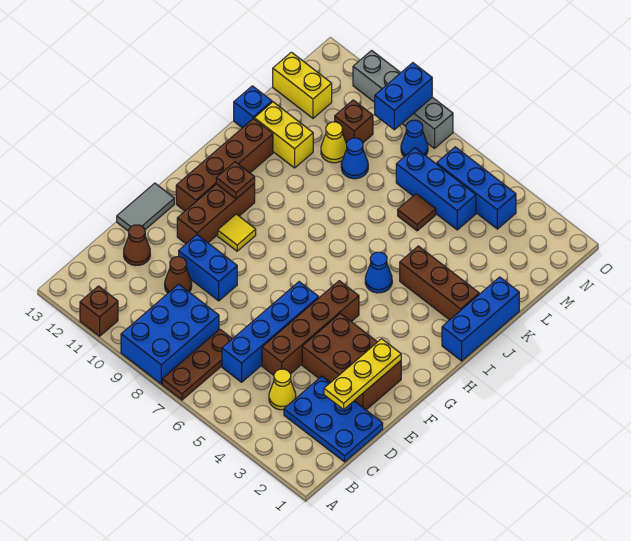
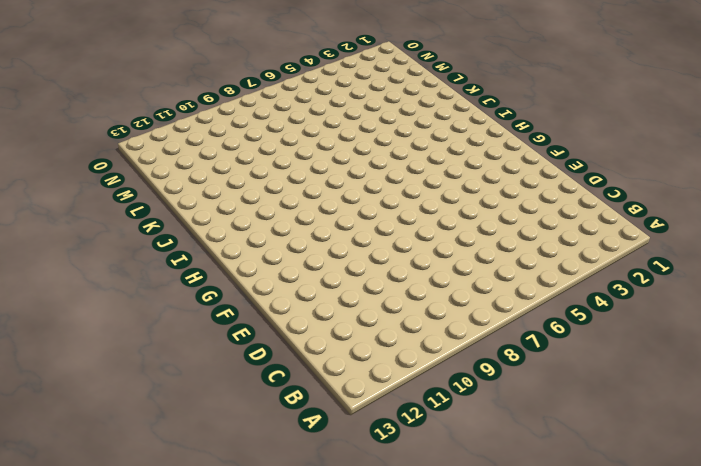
none -> brown plate A7:C7 level 1
none -> blue brick A8:C9 level 1
none -> brown brick A11 level 1
none -> blue plate C1:D3 level 1

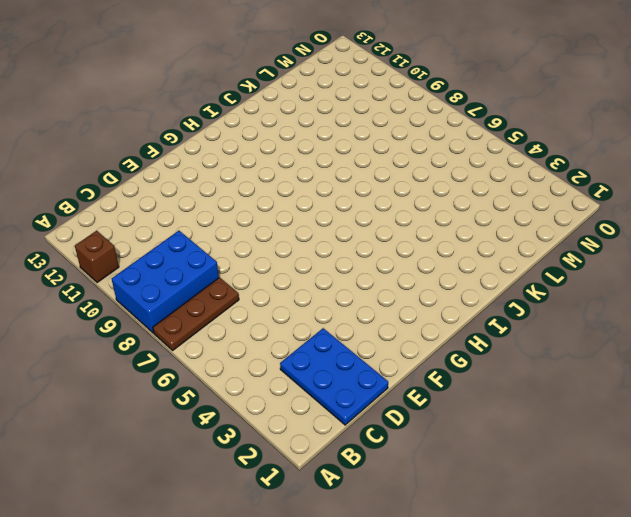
none -> yellow cone C4 level 1
none -> blue brick C6:F6 level 1
none -> brown brick D5:G5 level 1
none -> brown cone D10 level 1

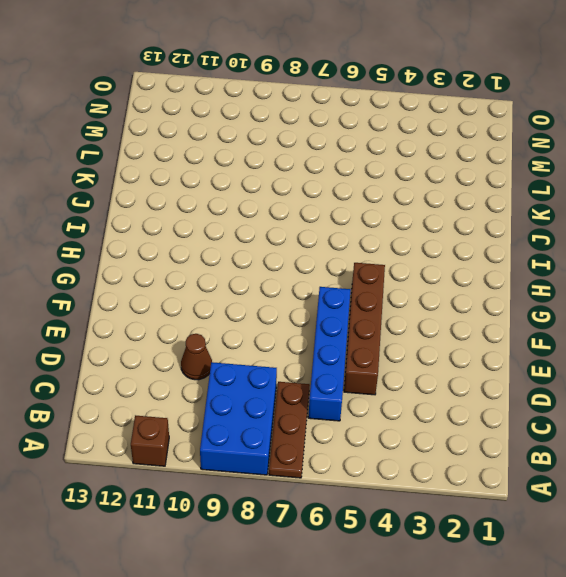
none -> blue plate C1:D3 level 1
none -> yellow cone C4 level 1
none -> brown cone D12 level 1
none -> brown brick E2:F4 level 1

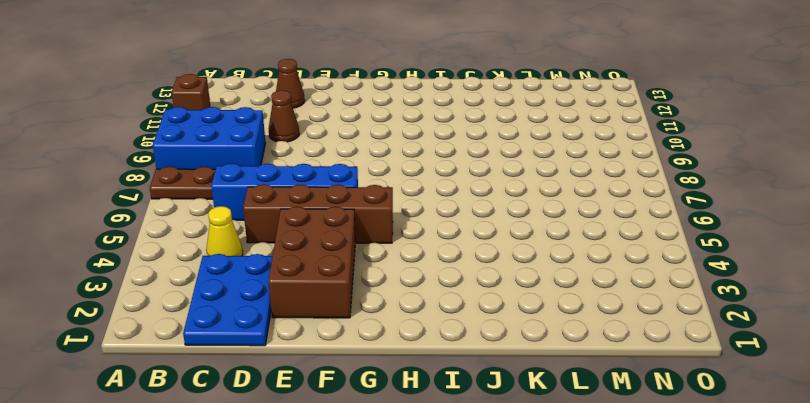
none -> blue brick E9:E10 level 1
none -> grey tile E13:F13 level 1
none -> brown brick F11:H11 level 1
none -> yellow tile G10 level 1

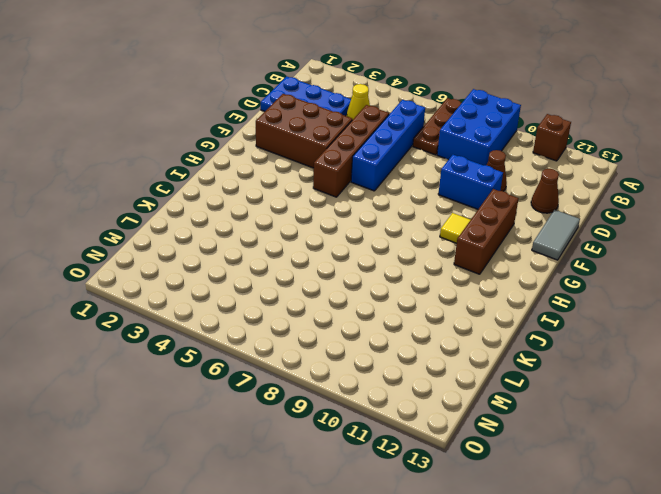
none -> brown brick G12:J12 level 1
none -> blue brick I1:K1 level 1
none -> blue cone I5 level 1
none -> brown brick J2:J4 level 1

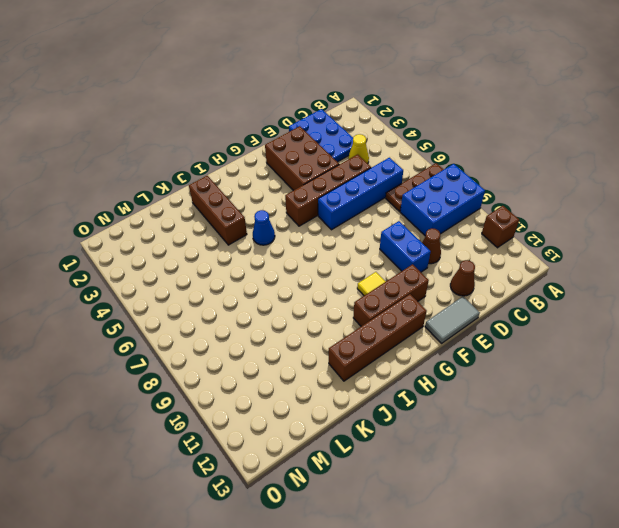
none -> blue brick I1:K1 level 1
none -> yellow brick K11:K12 level 1
none -> blue brick K13 level 1
none -> brown tile L6 level 1

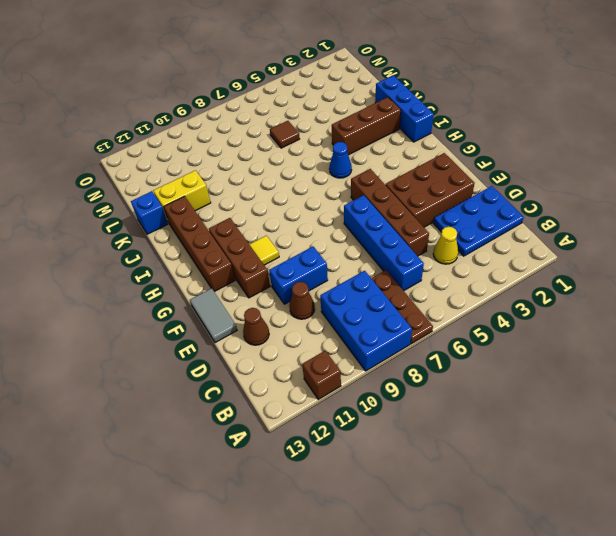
none -> blue cone L9 level 1
none -> yellow cone L10 level 1
none -> blue brick M5:M7 level 1
none -> brown brick M10 level 1

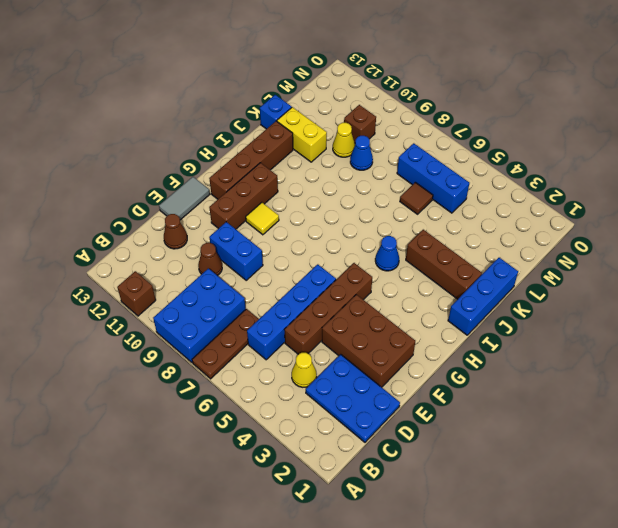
none -> yellow brick M12:M13 level 1
none -> blue brick N4:N6 level 1
none -> blue cone N8 level 1
none -> grey brick O8:O11 level 1

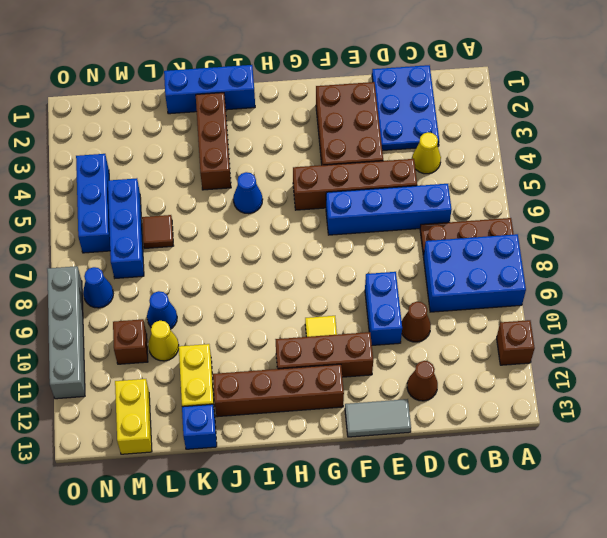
none -> yellow plate D2:F2 level 2
none -> brown plate H11 level 2
none -> blue brick N9:O9 level 2

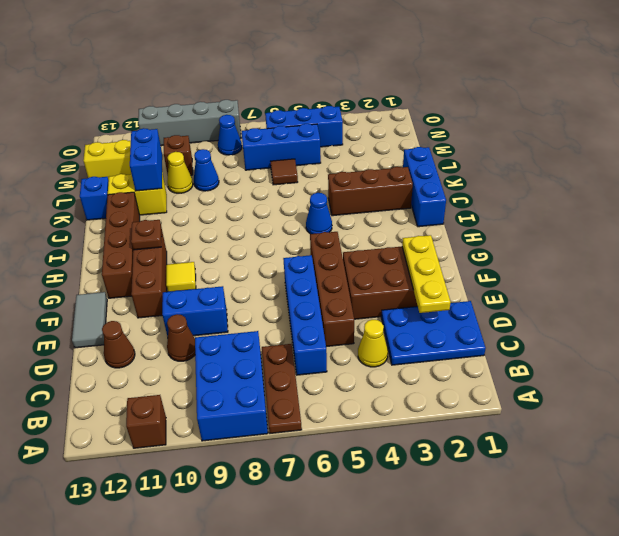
blue brick K11:L11 level 2 -> blue brick N9:O9 level 2

